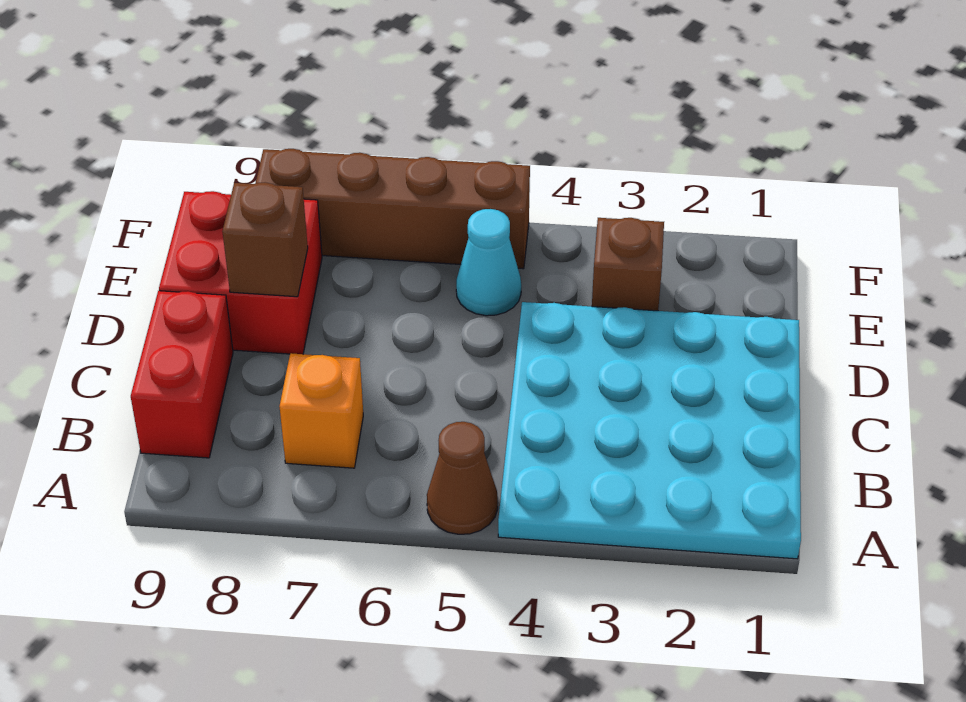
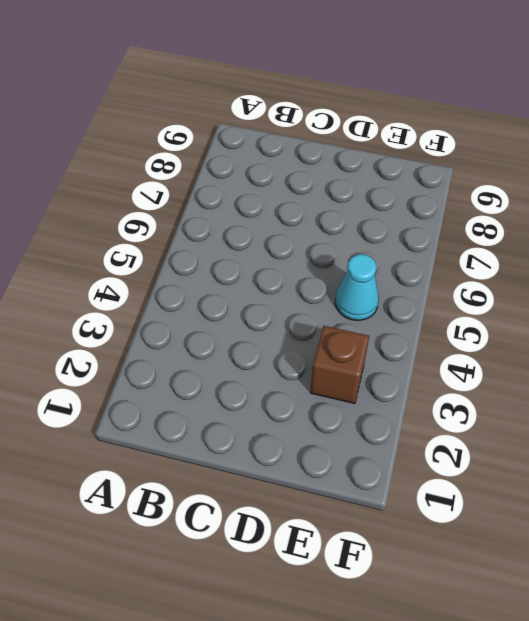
none -> cyan plate A1:D4 level 1
none -> brown cone A5 level 1

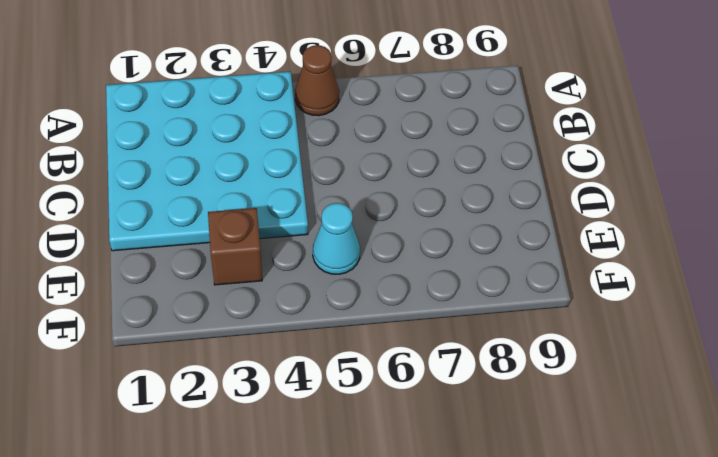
none -> orange brick B7 level 1
none -> red brick B9:C9 level 1

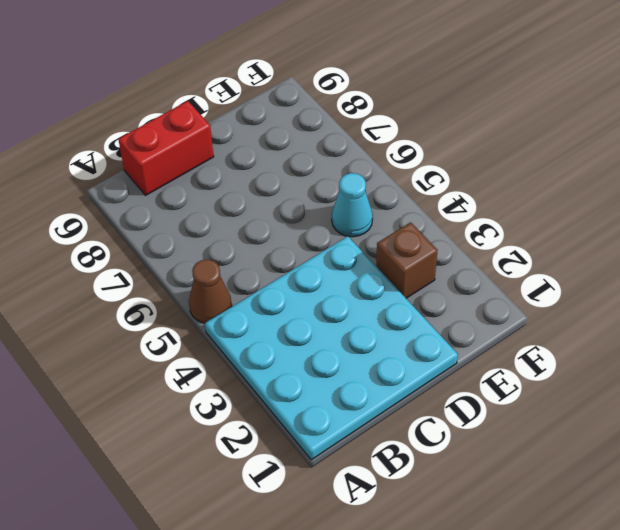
none -> orange brick B7 level 1
none -> red brick D8:E9 level 1

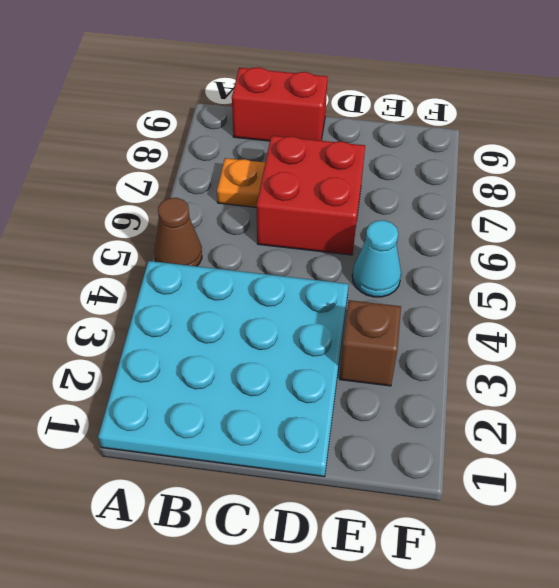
orange plate B7 level 1 -> orange brick B7 level 1
red brick C6:D7 level 1 -> red brick D8:E9 level 1
none -> brown brick F5:F8 level 1
none -> brown brick D8 level 2

